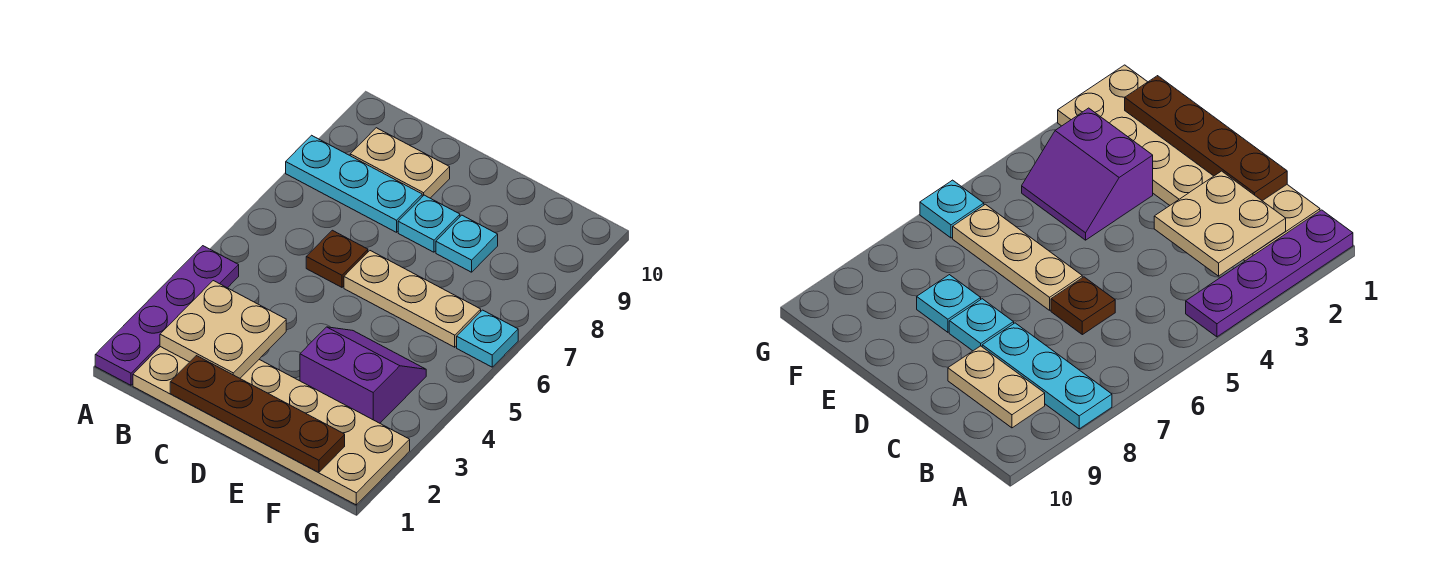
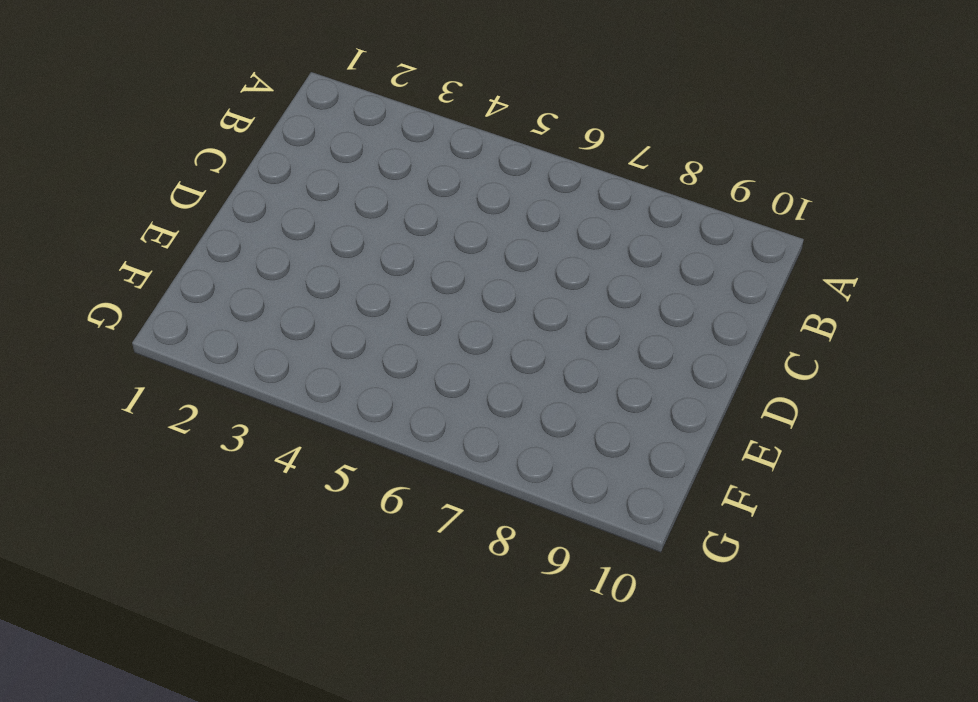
none -> purple plate A1:A4 level 1
none -> cyan plate A8:C8 level 1
none -> tan plate B1:G2 level 1

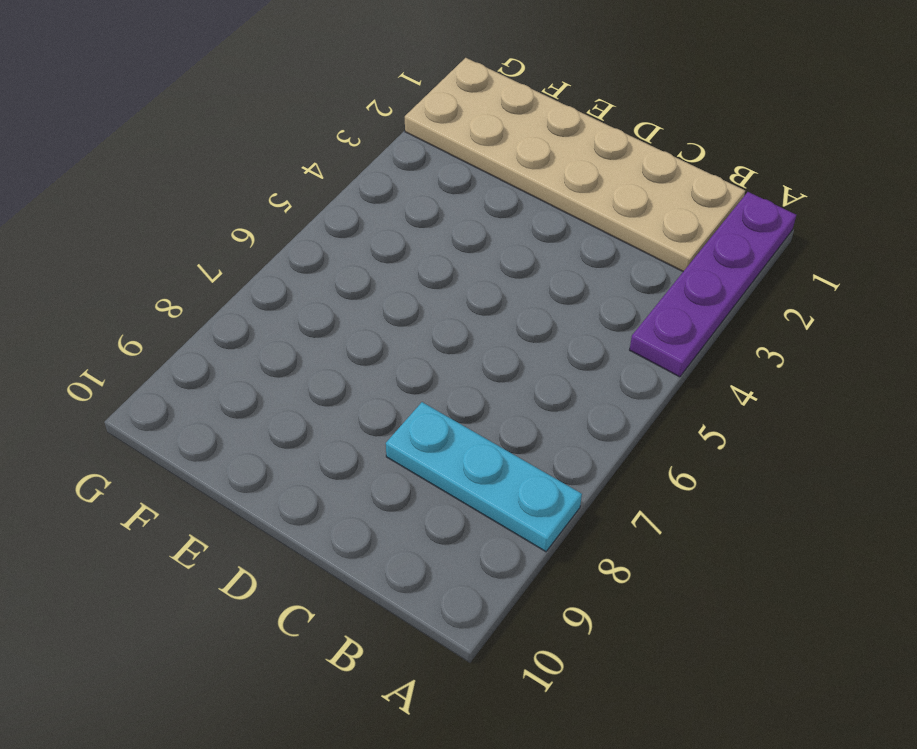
none -> tan plate B9:C9 level 1
none -> brown plate C6 level 1
none -> tan plate D6:F6 level 1

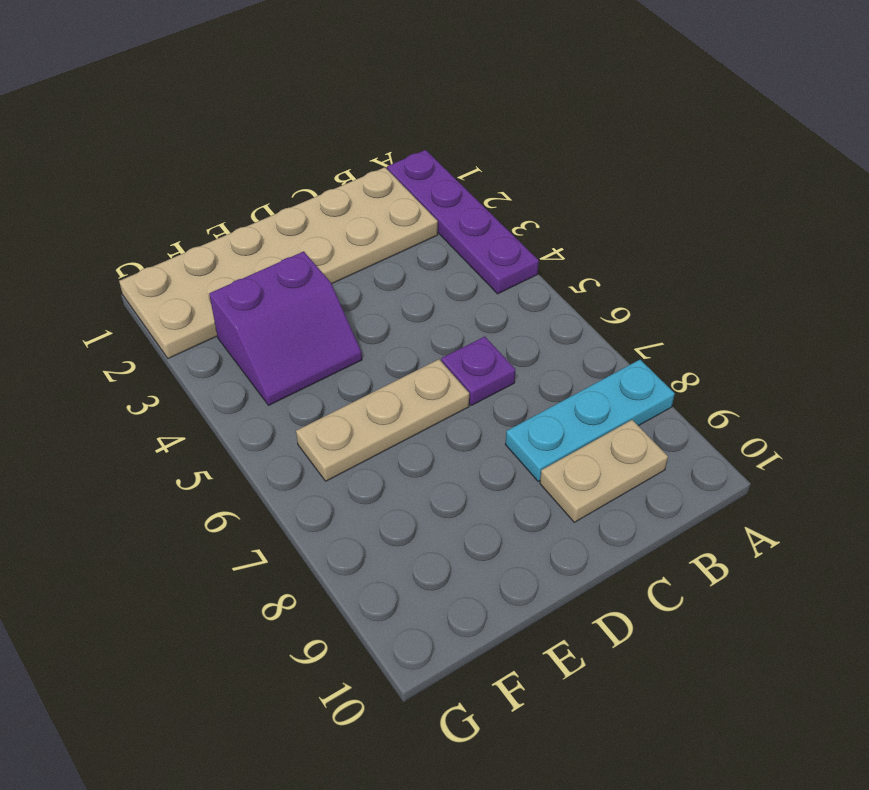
purple plate C6 level 1 -> brown plate C6 level 1
none -> cyan plate D8 level 1
none -> cyan plate E8 level 1
none -> cyan plate G6 level 1

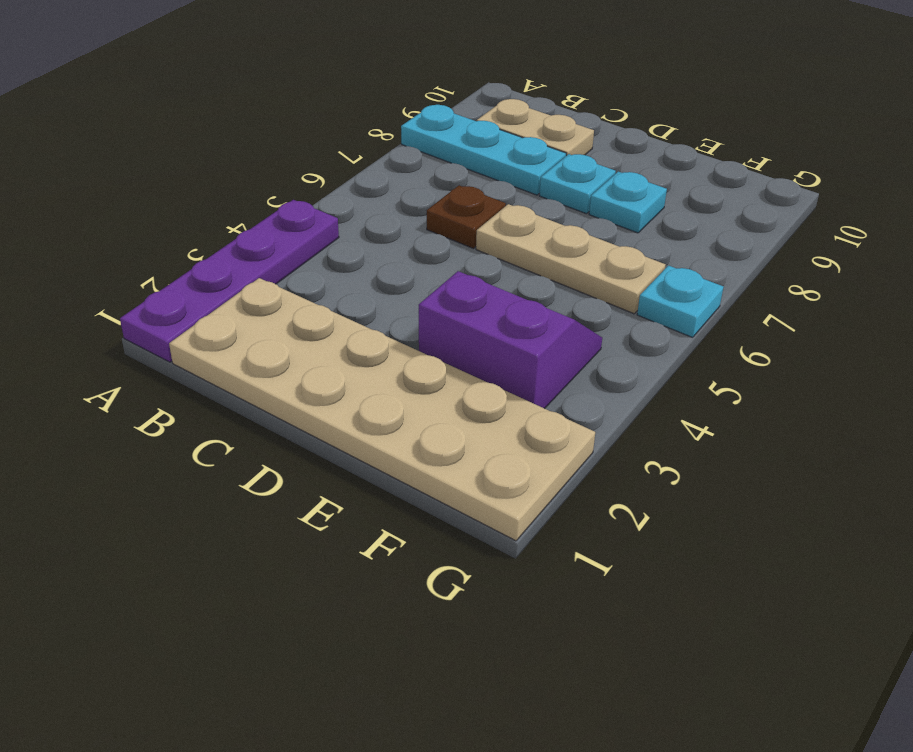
none -> tan plate B2:C3 level 2
none -> brown plate C1:F1 level 2

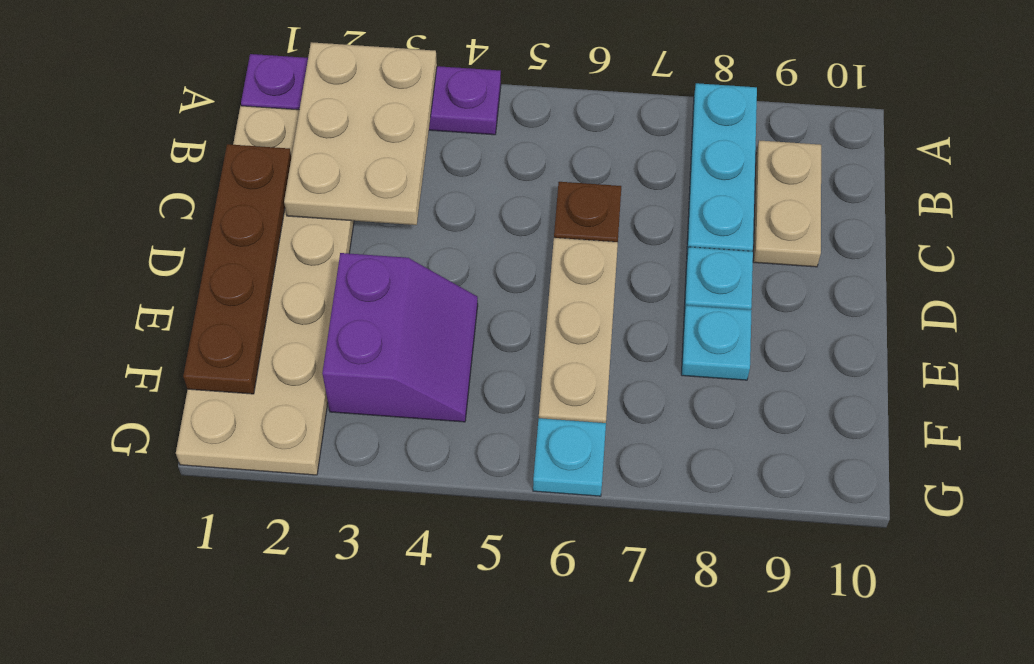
tan plate A2:C3 level 2 -> tan plate B2:C3 level 2

